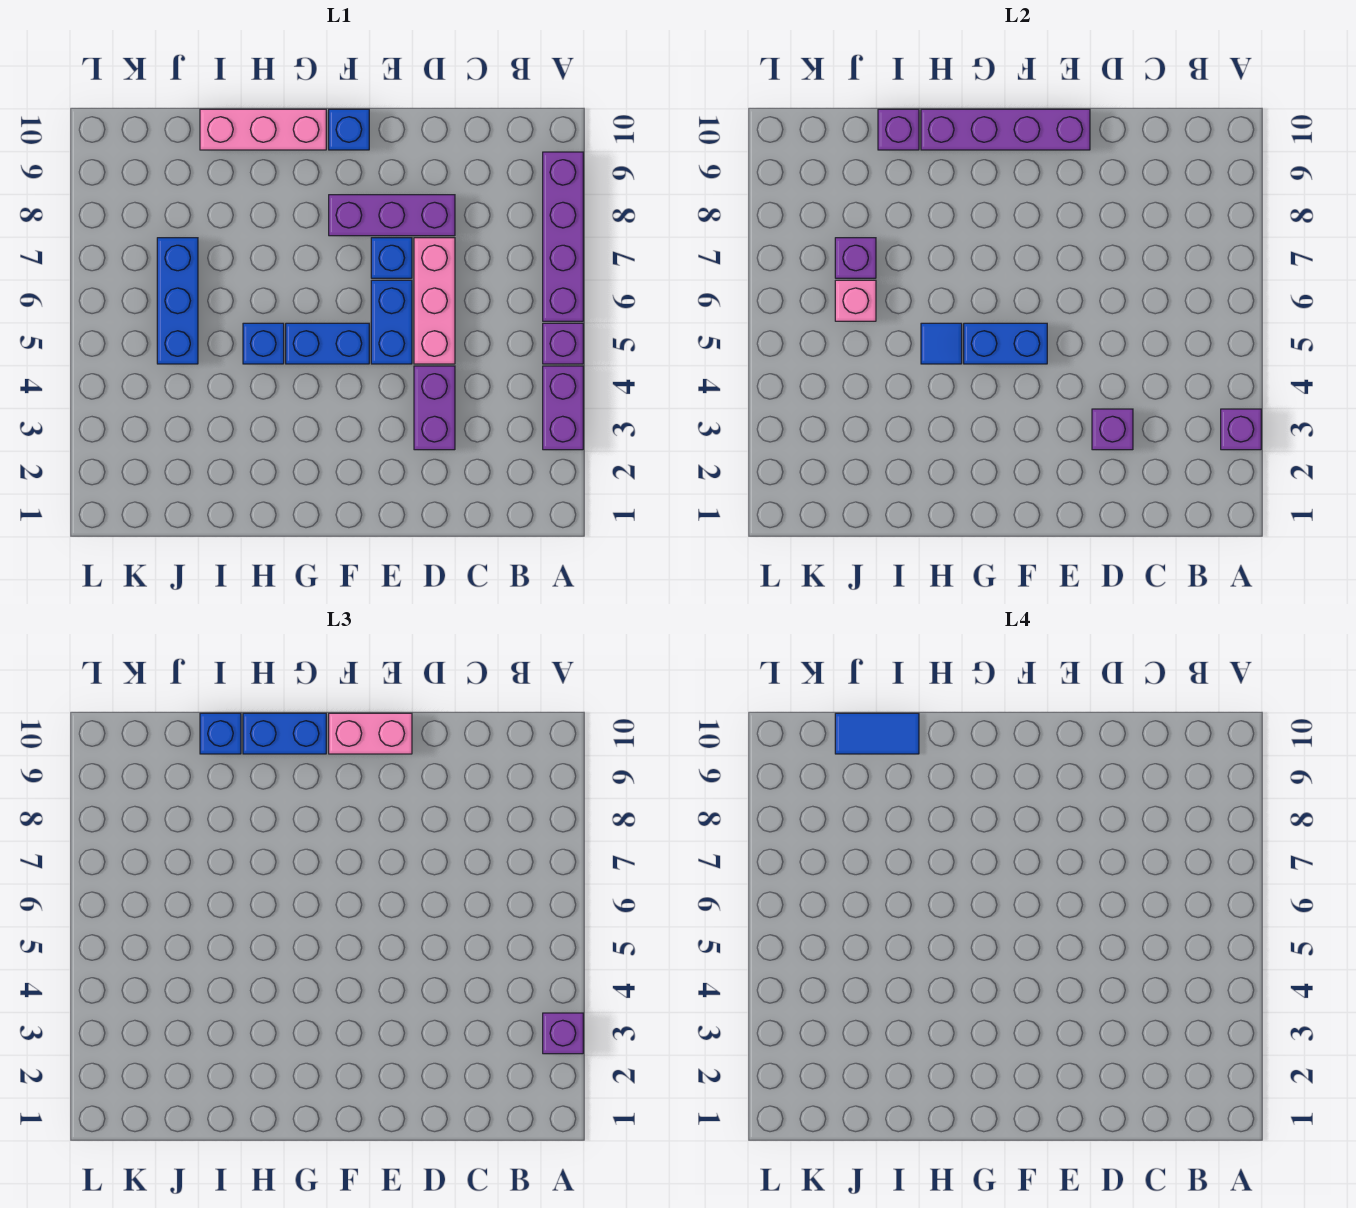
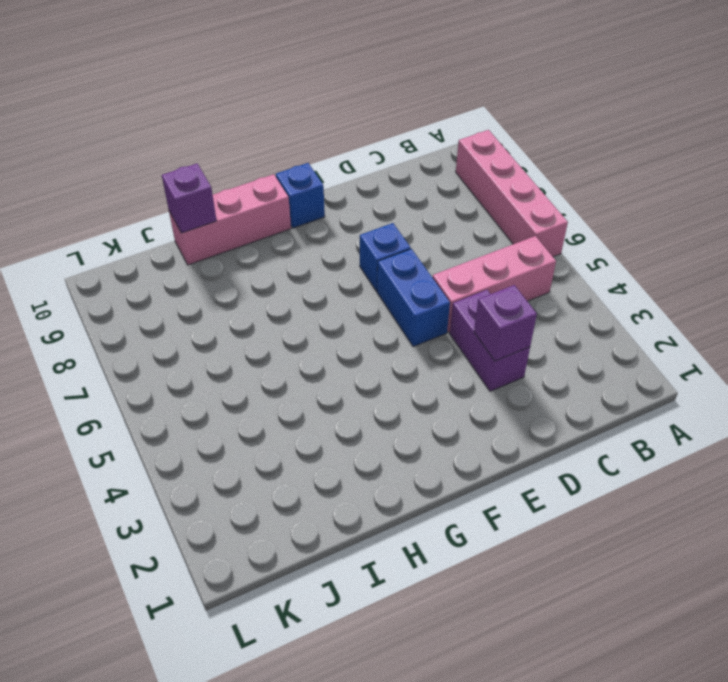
pink brick A6:A9 level 1 -> purple brick A6:A9 level 1
pink brick B5:D5 level 1 -> pink brick D5:D7 level 1
none -> purple brick A3:A4 level 1
none -> purple brick A5 level 1
none -> purple brick D8:F8 level 1

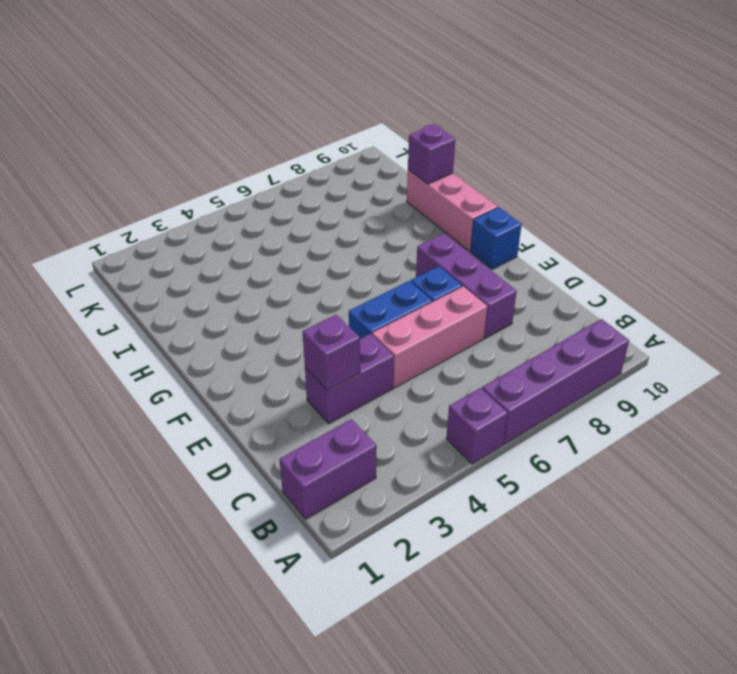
purple brick B1:B2 level 1 -> purple brick A3:A4 level 1
none -> blue brick F5:G5 level 1
none -> blue brick H5 level 1
none -> blue brick J5:J7 level 1

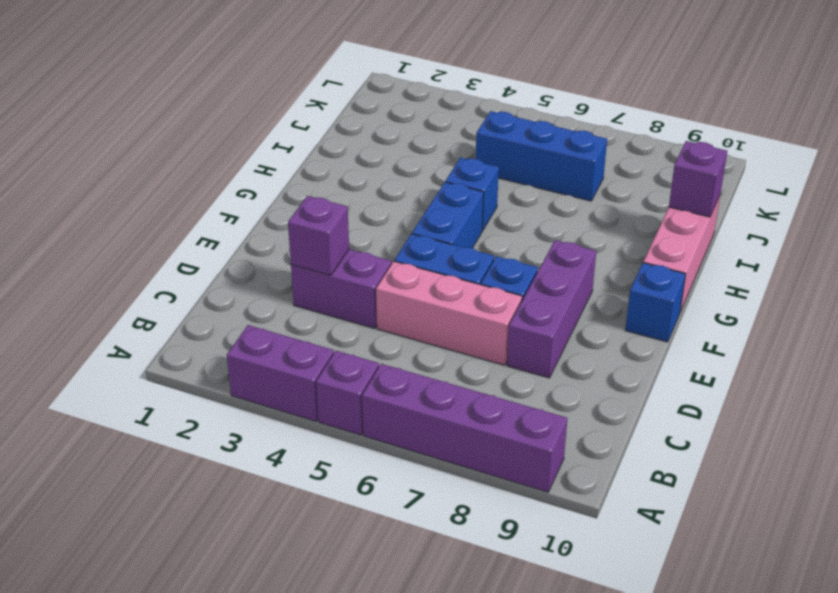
none -> purple brick A3 level 2
none -> purple brick E10:H10 level 2
none -> blue brick F5:G5 level 2

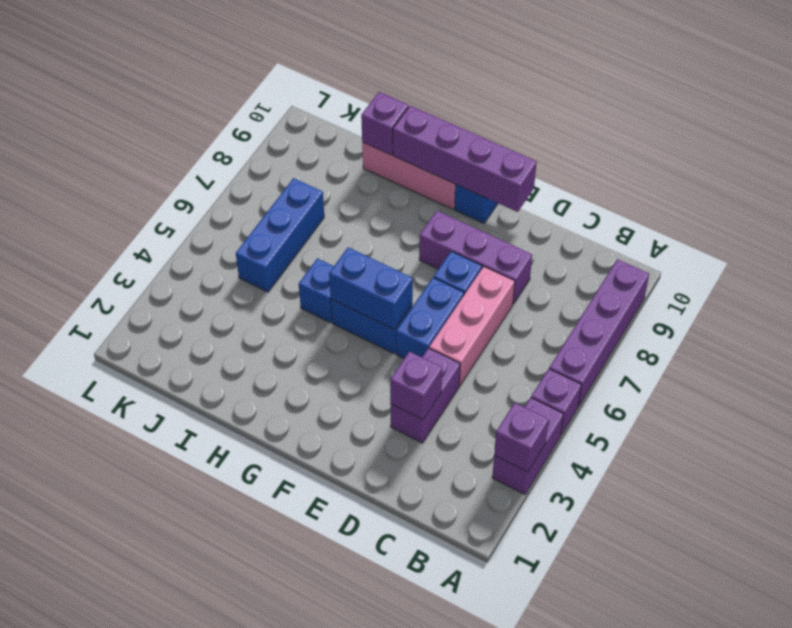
none -> blue tile H5 level 2
none -> pink brick J6 level 2
none -> purple brick J7 level 2

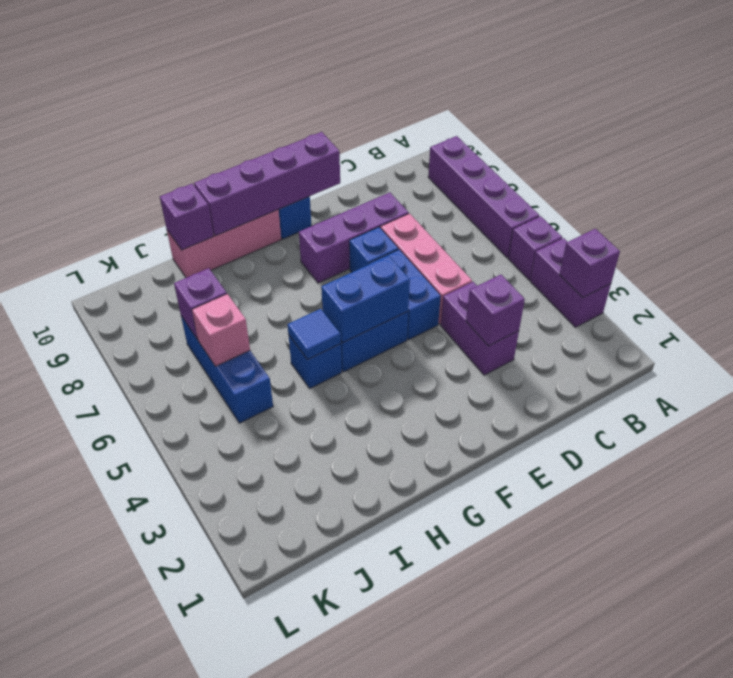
none -> purple brick A3 level 3
none -> pink brick E10:F10 level 3
none -> blue brick G10:H10 level 3

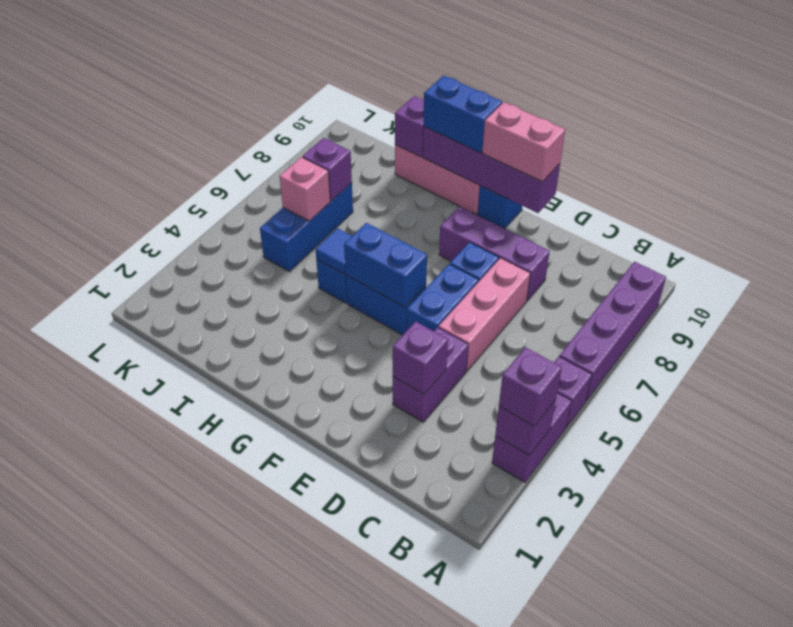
none -> blue brick I10 level 3
none -> blue tile I10:J10 level 4

